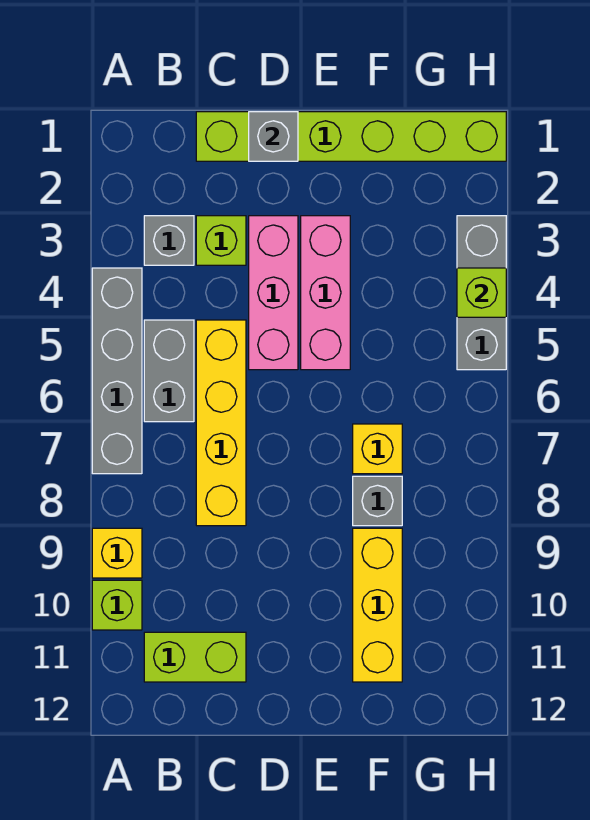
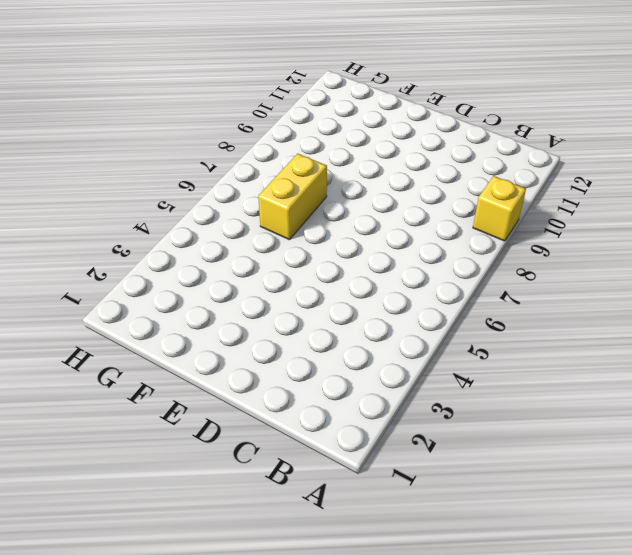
yellow brick F6:F7 level 1 -> yellow brick F7 level 1
none -> grey brick A4:A7 level 1
none -> lime brick A10 level 1
none -> grey brick B3 level 1

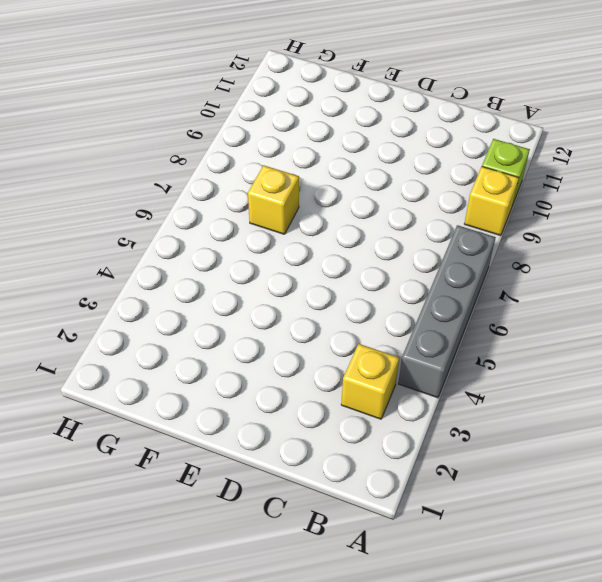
yellow brick B3 level 1 -> grey brick B3 level 1
none -> grey brick B5:B6 level 1
none -> lime brick B11:C11 level 1
none -> lime brick C1:H1 level 1

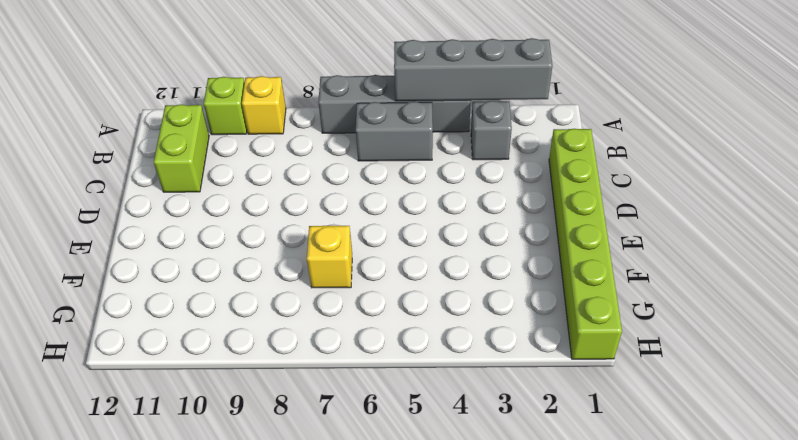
grey brick A2:A5 level 2 -> none
none -> lime brick C3 level 1
none -> yellow brick C5:C8 level 1
none -> pink brick D3:D5 level 1

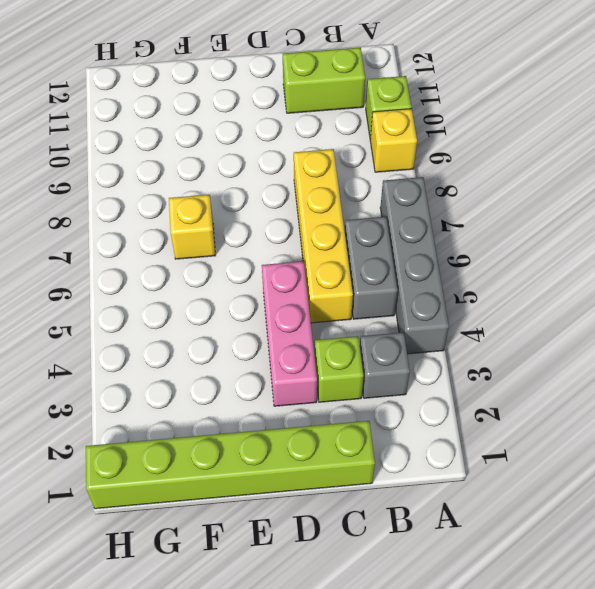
none -> pink brick E3:E5 level 1
none -> grey brick F8 level 1
none -> yellow brick F9:F11 level 1

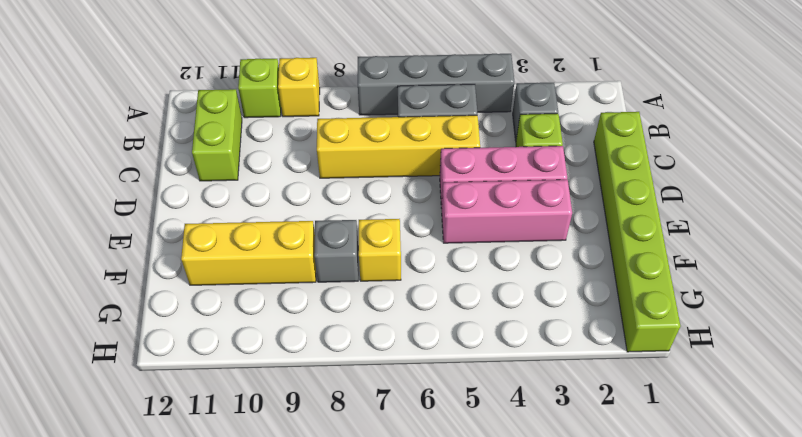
none -> grey brick H3:H5 level 1
none -> grey brick D1 level 2
none -> lime brick H4 level 2

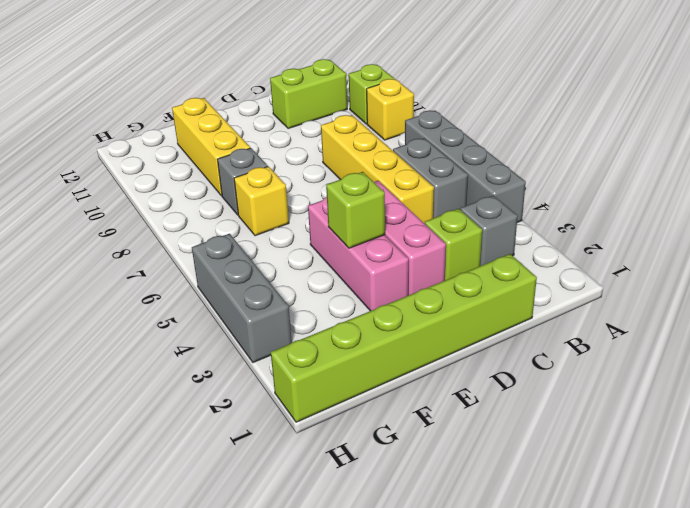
lime brick E4 level 2 -> lime brick H4 level 2
none -> grey brick D1 level 2

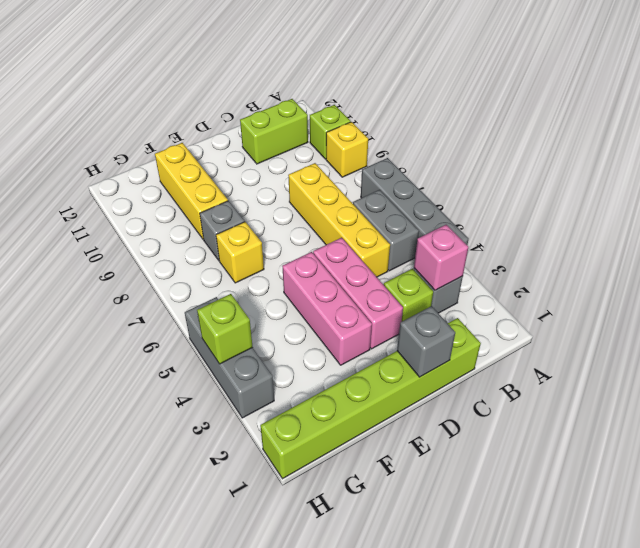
pink brick B3 level 2 -> none

